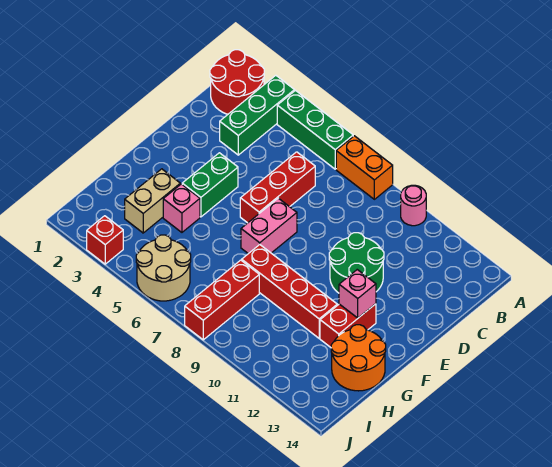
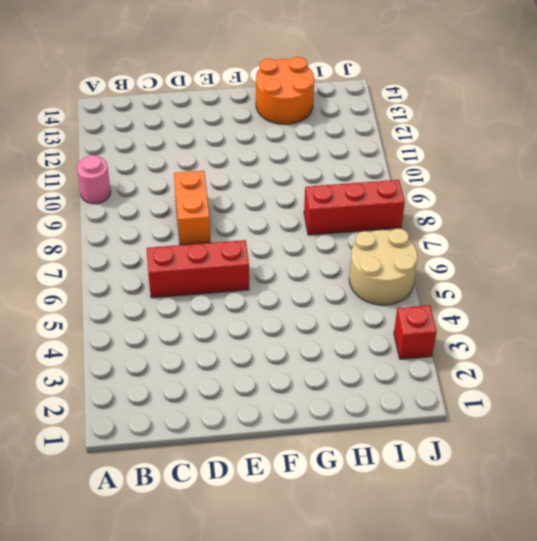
orange brick D8:D9 level 1 -> orange brick A7:A8 level 1
none -> red round brick A1:B2 level 1
none -> green brick A3:C3 level 1
none -> green brick A4:A6 level 1

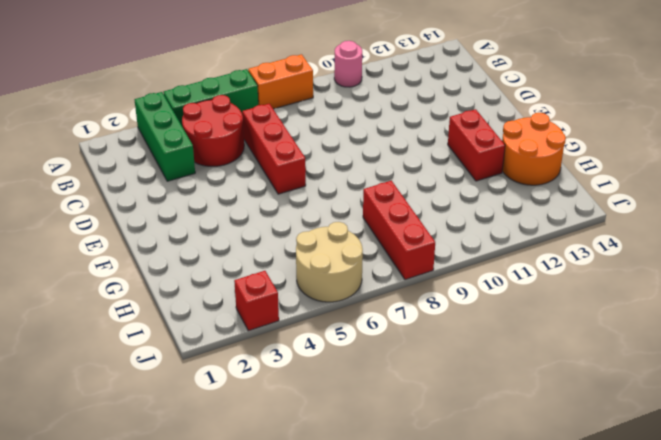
red round brick B4:C5 level 1 -> red round brick A1:B2 level 1
none -> green round brick D10:E11 level 1
none -> green brick E4:F4 level 1
none -> pink brick E7:F7 level 1

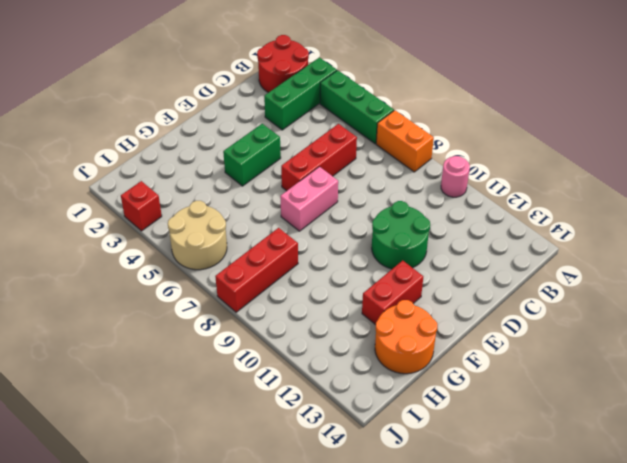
none -> tan brick G3:H3 level 1
none -> pink brick G4 level 1
none -> red brick G8:G11 level 1

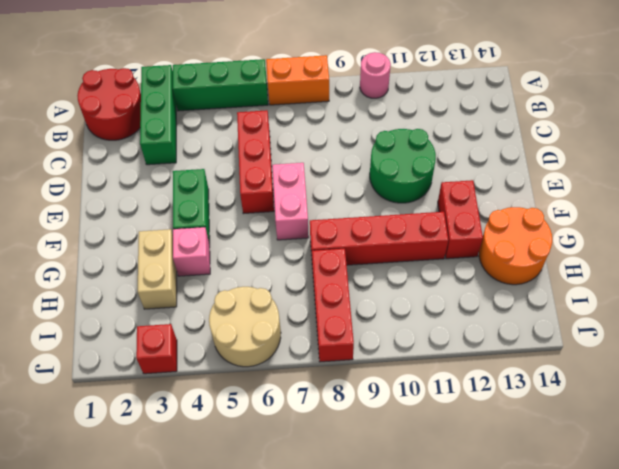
none -> pink brick F12 level 2

